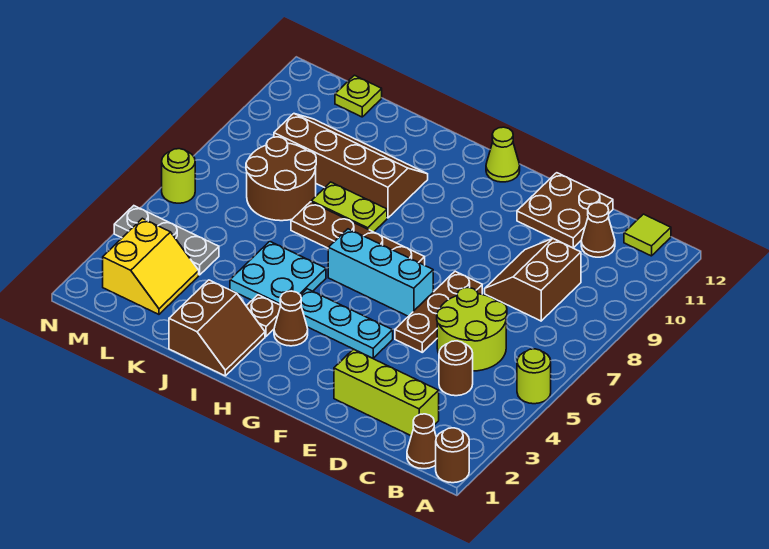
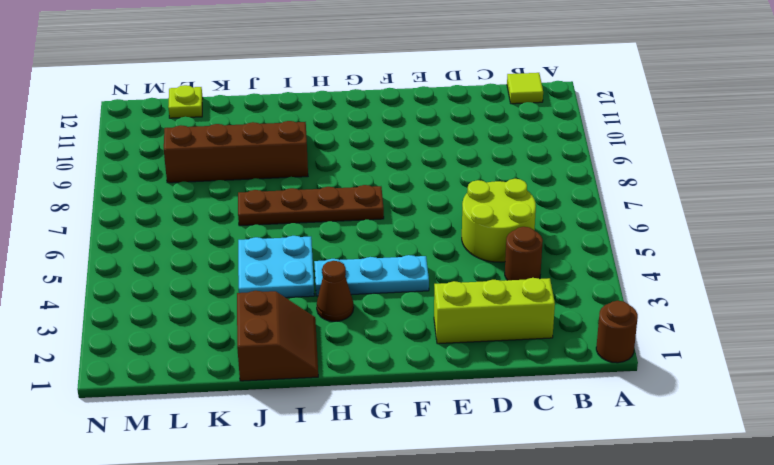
none -> lime round brick A5 level 1
none -> brown cone B1 level 1
none -> brown slope C8:D9 level 1 top C

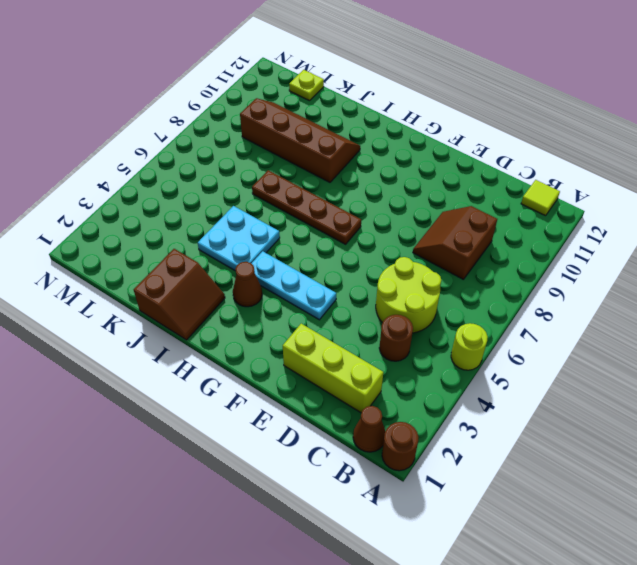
none -> brown cone C11 level 1
none -> brown plate D11:E12 level 1
none -> brown plate E5:E7 level 1

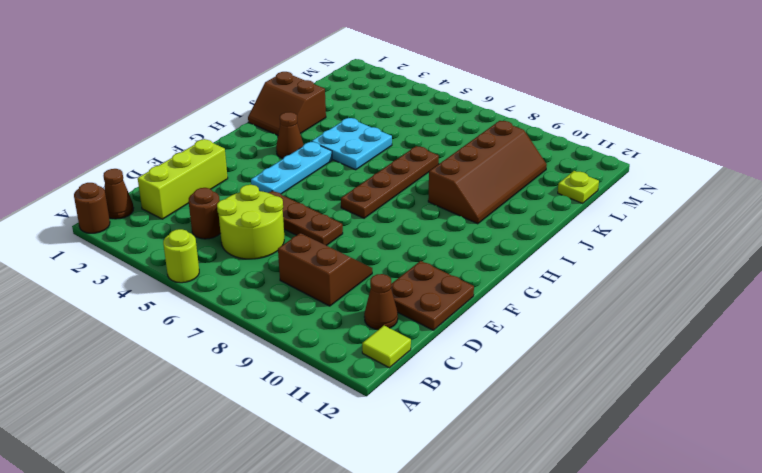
none -> cyan brick F6:H6 level 1
none -> lime cone G12 level 1
none -> brown plate I3 level 1

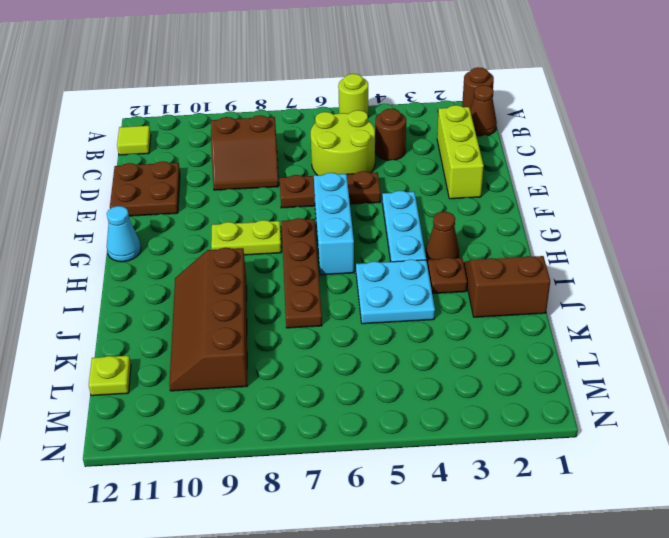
lime plate G8:G9 level 1 -> lime plate I8:J8 level 1
cyan cone G12 level 1 -> lime cone G12 level 1
none -> brown cone C11 level 1
none -> brown round brick K7:L8 level 1
none -> yellow slope L2:M3 level 1 top M

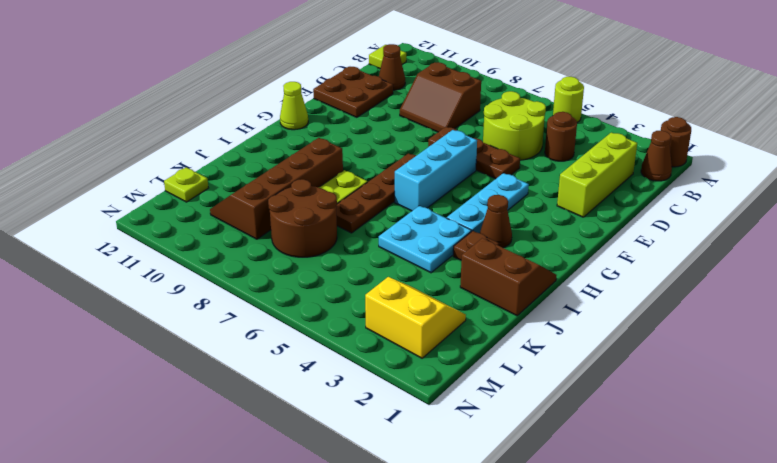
none -> grey plate L4:N4 level 1
none -> lime round brick N6 level 1

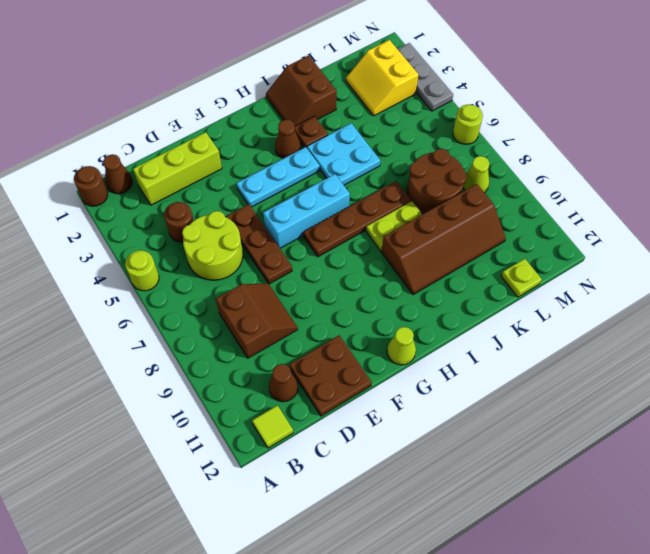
lime cone M8 level 1 -> none
grey plate N2:N4 level 1 -> grey plate L4:N4 level 1

